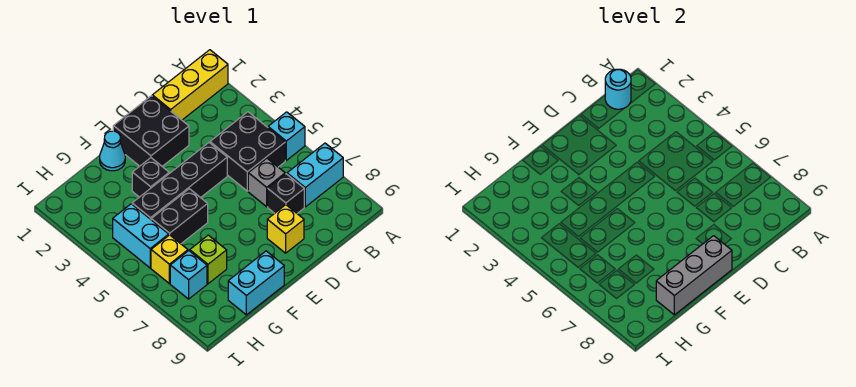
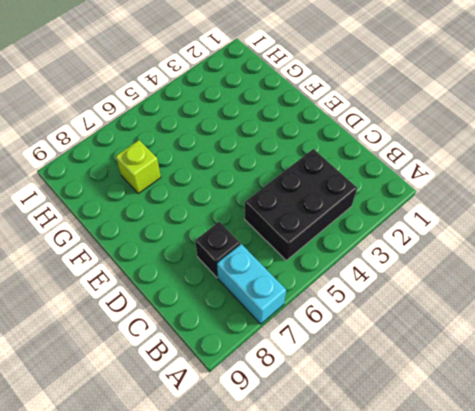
black brick B3:C5 level 1 -> black brick B4:C5 level 1
none -> yellow brick A1:C1 level 1
none -> cyan brick A5 level 1
none -> grey brick C6 level 1

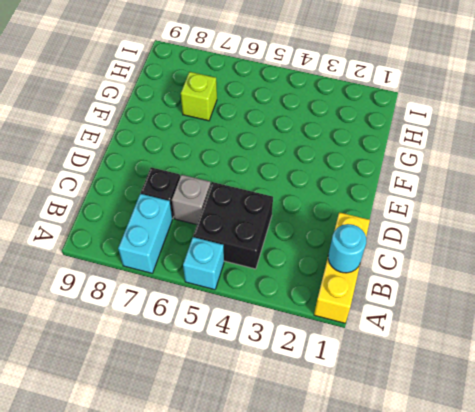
none -> black brick D1:E2 level 1
none -> black brick D4:G4 level 1
none -> yellow brick D8 level 1

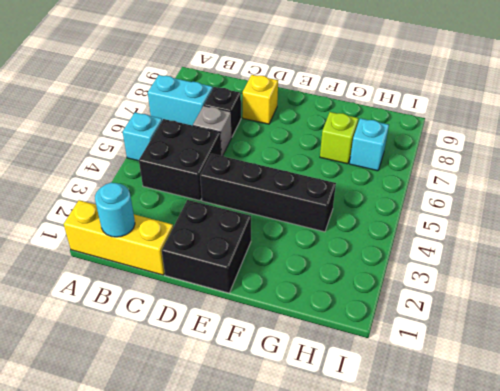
none -> cyan cone F1 level 1
none -> black brick F3 level 1
none -> black brick F5:G5 level 1

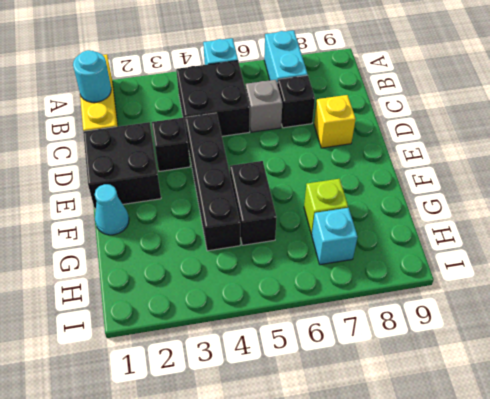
black brick D3 level 1 -> black brick F3 level 1
none -> cyan brick F9:G9 level 1
none -> cyan brick H4:H5 level 1
none -> yellow brick H6 level 1

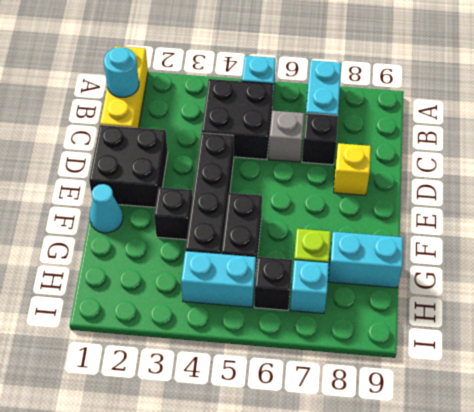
cyan brick G8:G9 level 1 -> cyan brick F9:G9 level 1
black brick H6 level 1 -> yellow brick H6 level 1
none -> grey brick E9:G9 level 2

